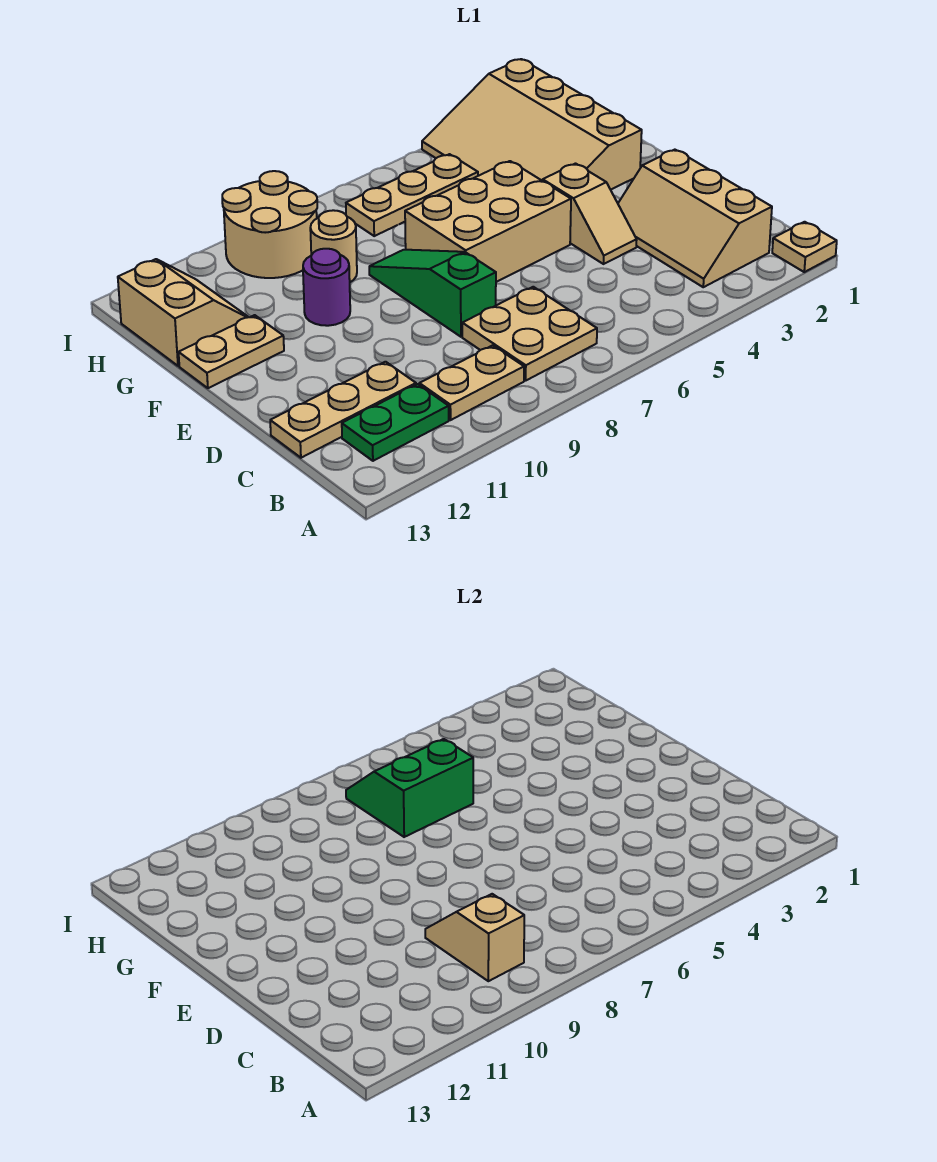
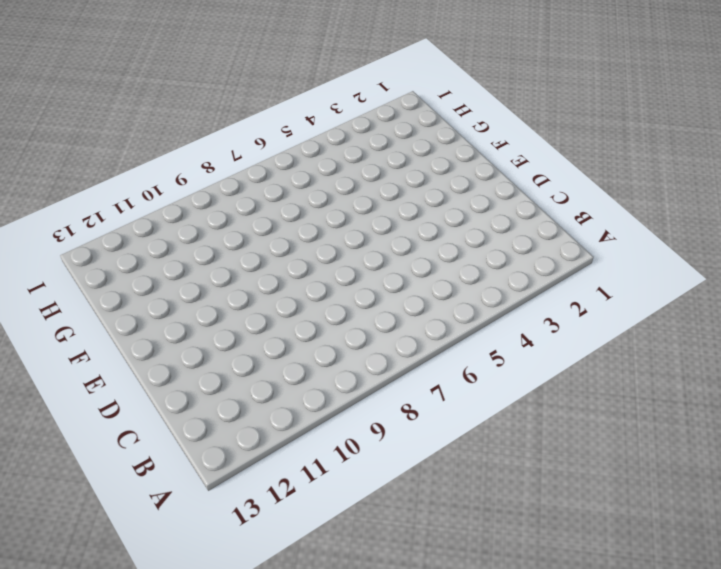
none -> tan plate A1 level 1
none -> tan slope B2:D3 level 1 top 2
none -> tan plate B7:C8 level 1

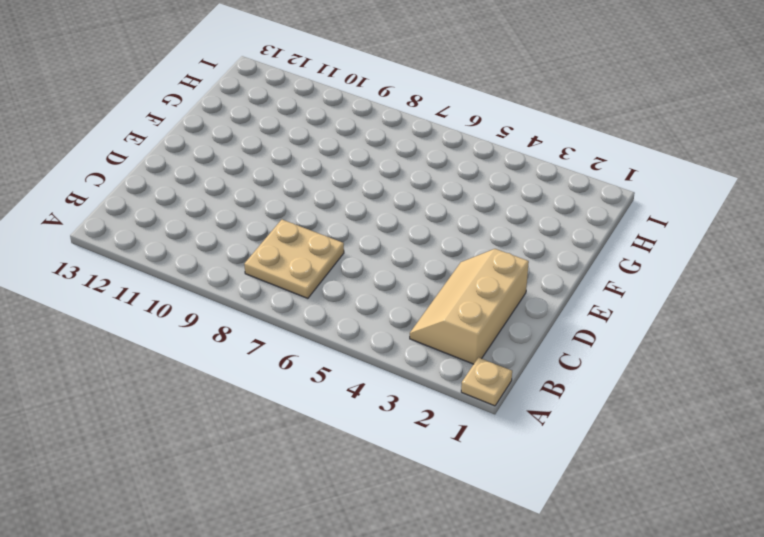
none -> tan plate B9:B10 level 1
none -> green plate B11:B12 level 1
none -> tan plate C11:C13 level 1

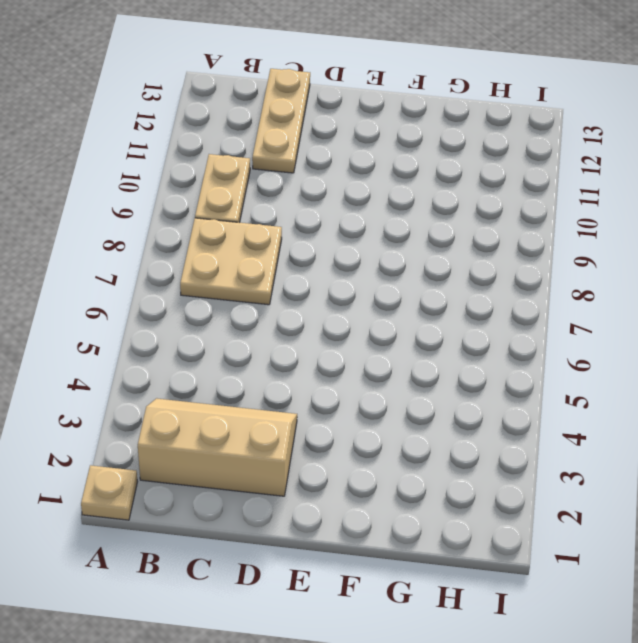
none -> green plate B11:B12 level 1
none -> tan slope D4:E4 level 1 top E
none -> green slope D8:F8 level 1 top D

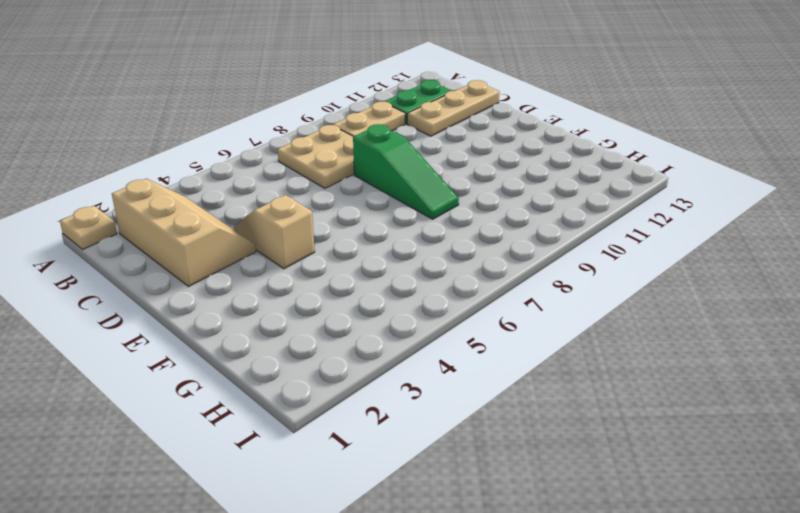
none -> tan brick E5:F7 level 1
none -> tan slope F2:I4 level 1 top 2
none -> purple round brick F10 level 1

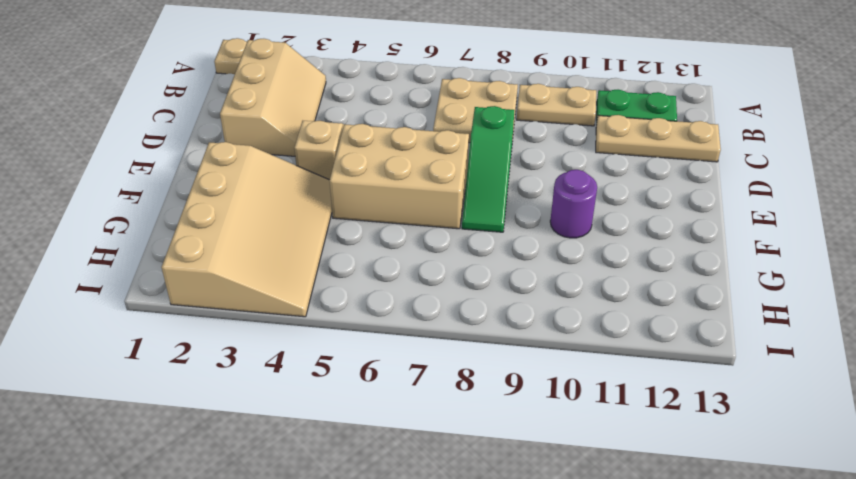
none -> tan plate F12:F13 level 1
none -> tan round brick G9 level 1
none -> tan slope G12:H13 level 1 top 13

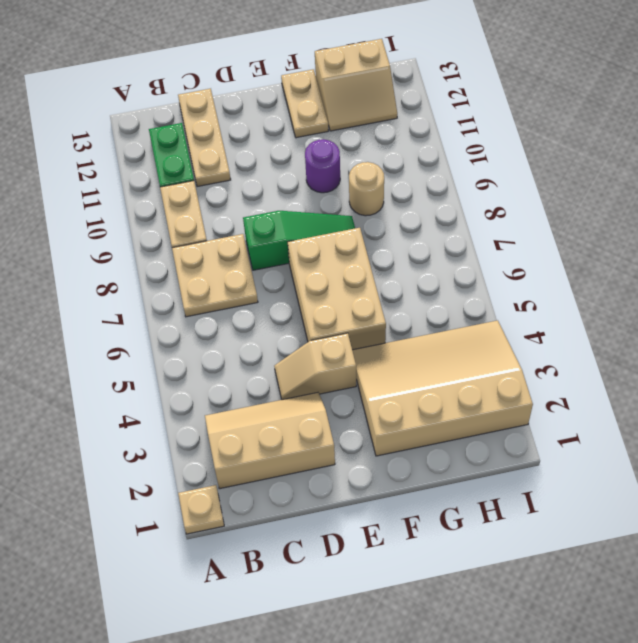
none -> tan plate H5:H7 level 1
none -> tan round brick H9:I10 level 1
none -> tan slope B9:C9 level 2 top B

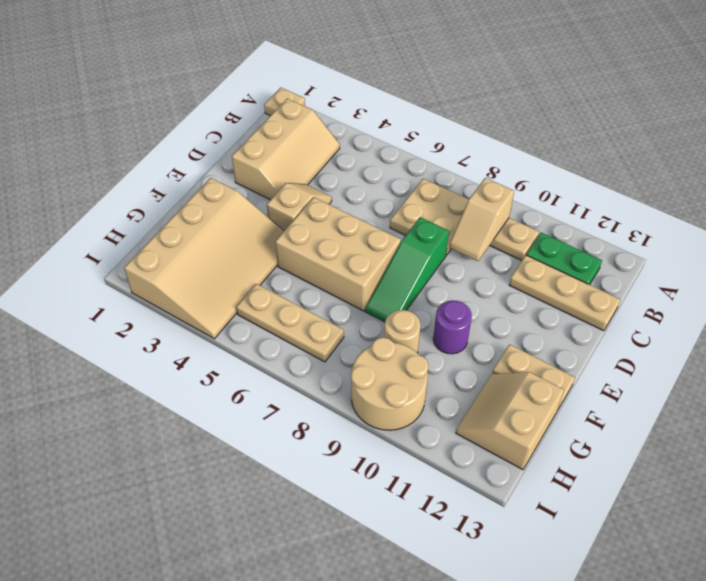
none -> green slope G6:H7 level 2 top G

